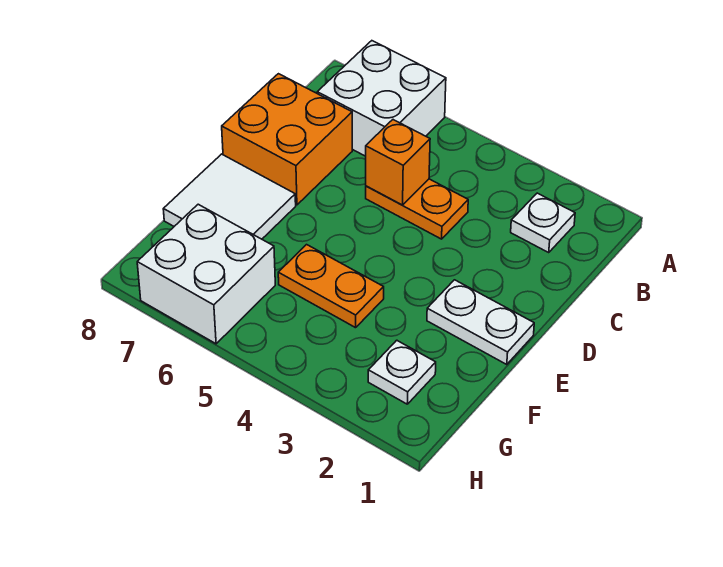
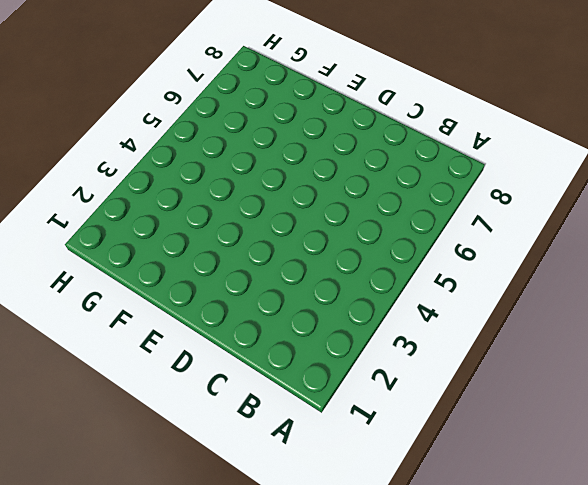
none -> white brick A6:B7 level 1
none -> white plate B2 level 1

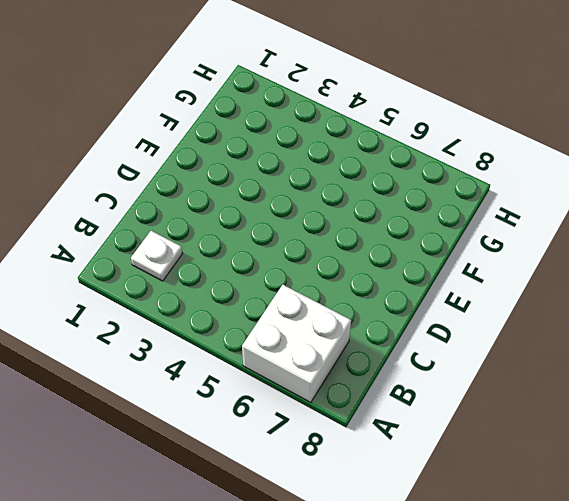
none -> orange plate C4:C5 level 1
none -> orange brick C7:D8 level 1

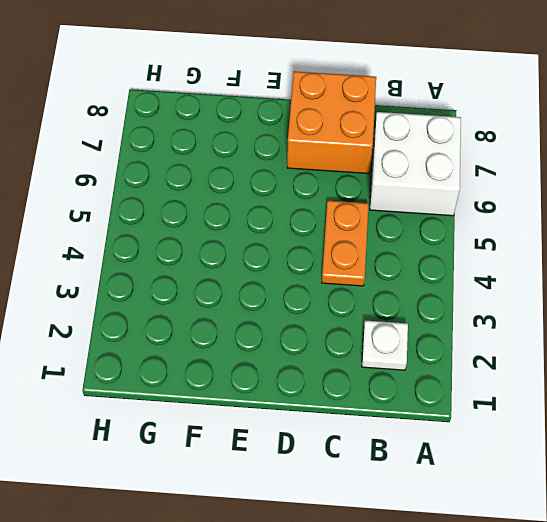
none -> white plate E1:E2 level 1
none -> white tile E7:F8 level 1

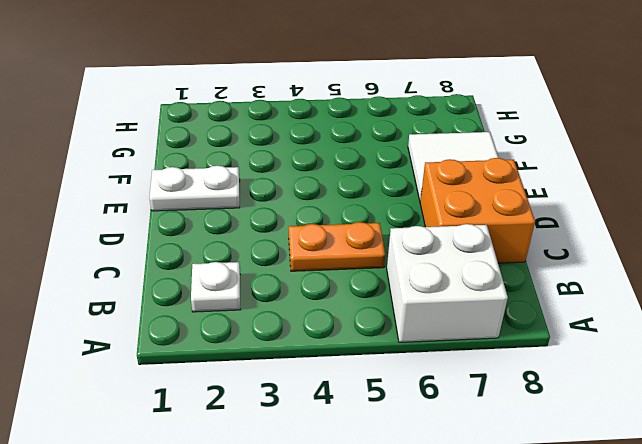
none -> orange plate F4:F5 level 1
none -> white plate G2 level 1

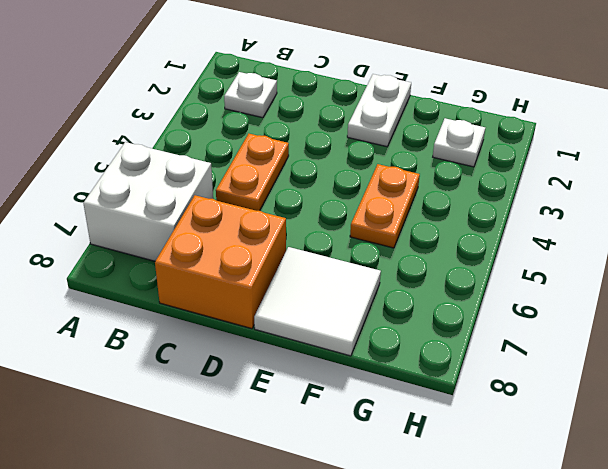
none -> white brick G6:H7 level 1
none -> orange brick C5 level 2

